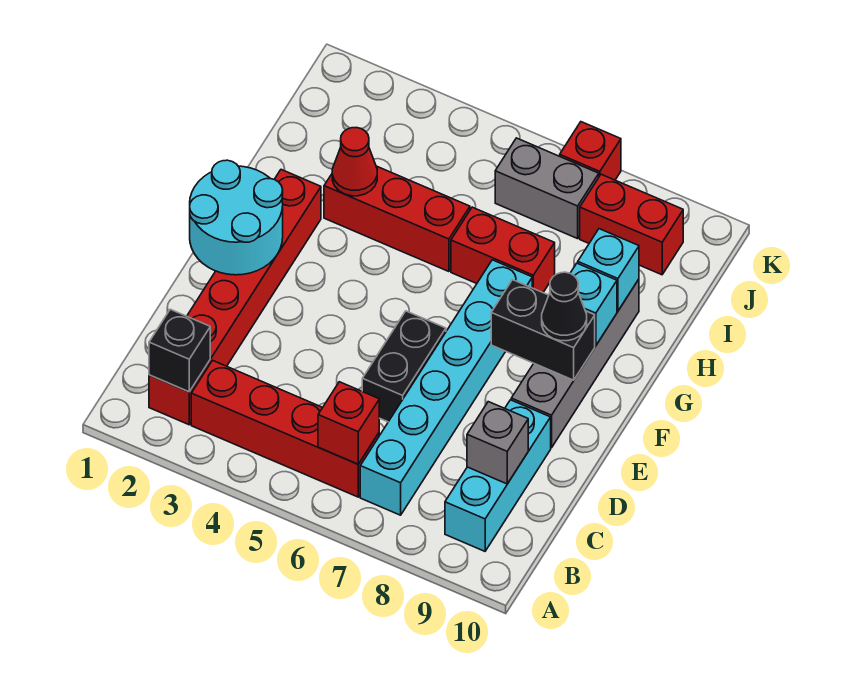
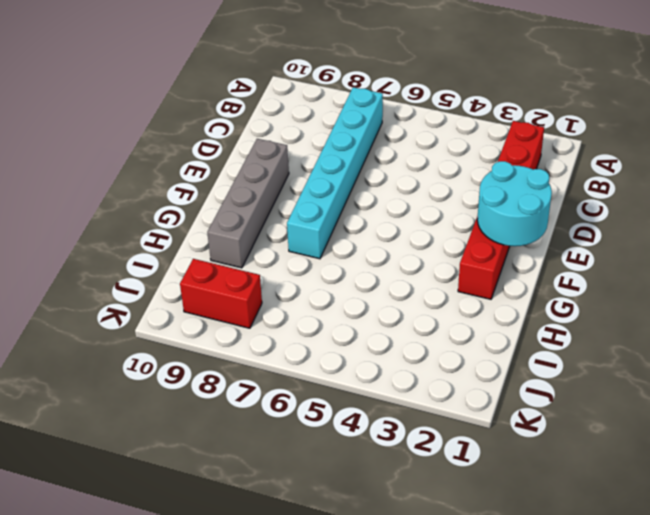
none -> red brick B3:B6 level 1
none -> cyan brick B9:D9 level 1
none -> black brick D6:E6 level 1

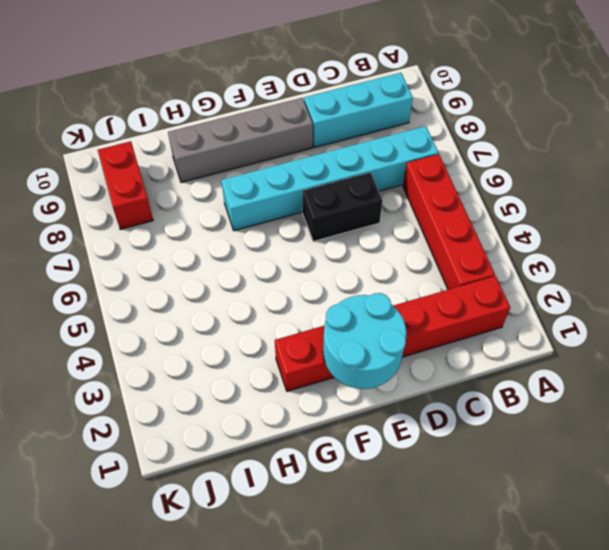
none -> red brick H3:H5 level 1
none -> red brick H6:H7 level 1
none -> grey brick J6:J7 level 1

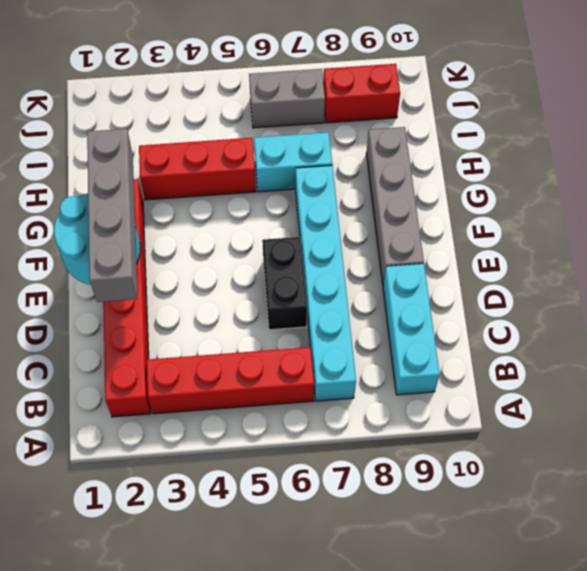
grey brick D2:G2 level 3 -> none
cyan brick H6:H7 level 1 -> red brick H6:H7 level 1
none -> red brick K7 level 1
none -> black brick B2 level 2
none -> red brick B6 level 2

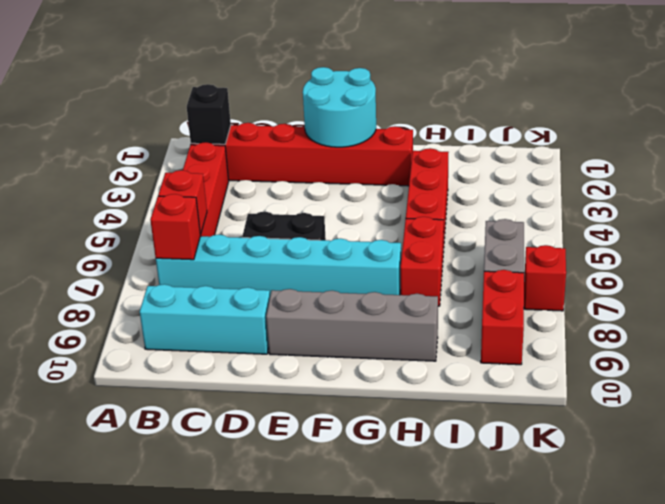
red brick B7 level 2 -> none
none -> grey brick C9 level 2
none -> black brick F8:F9 level 2
none -> cyan brick G9 level 2

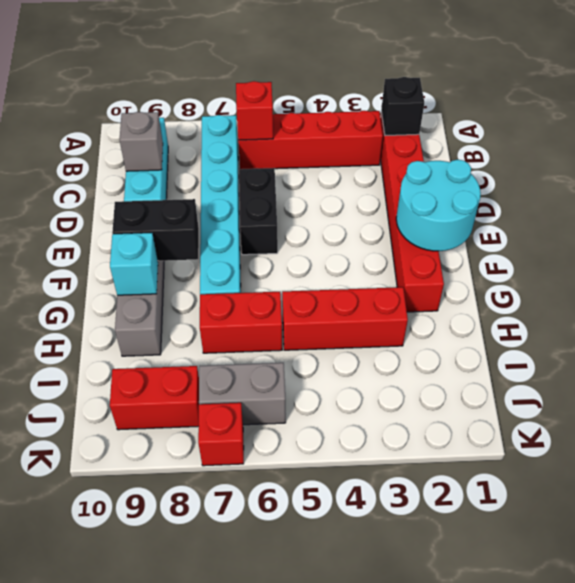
none -> red cone H3 level 2
none -> cyan brick H9 level 2
none -> black cone F9 level 3

